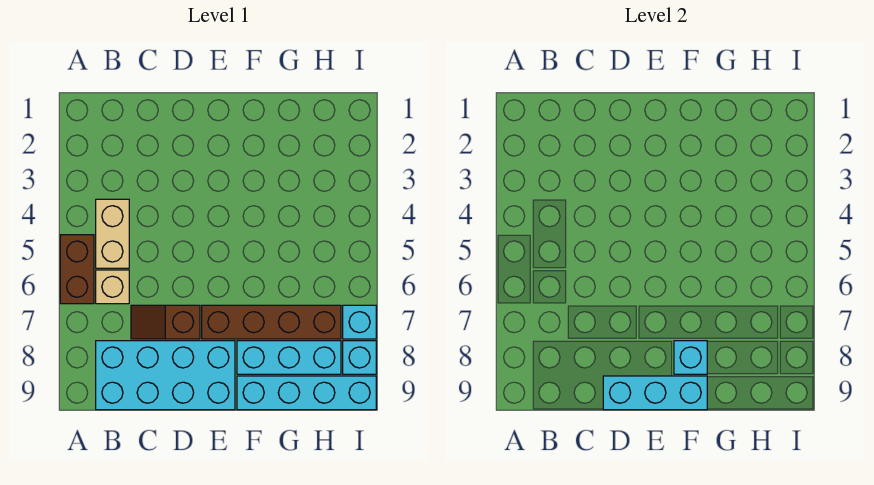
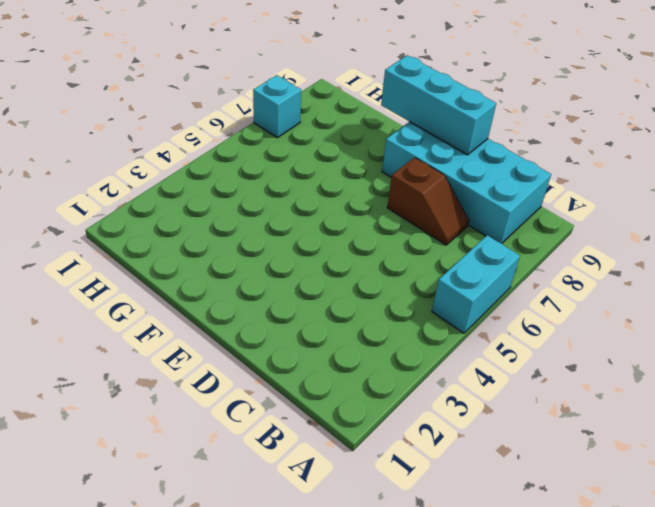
cyan brick A5:A6 level 1 -> brown brick A5:A6 level 1
none -> tan brick B4:B5 level 1
none -> tan brick B6 level 1
none -> brown brick E7:H7 level 1

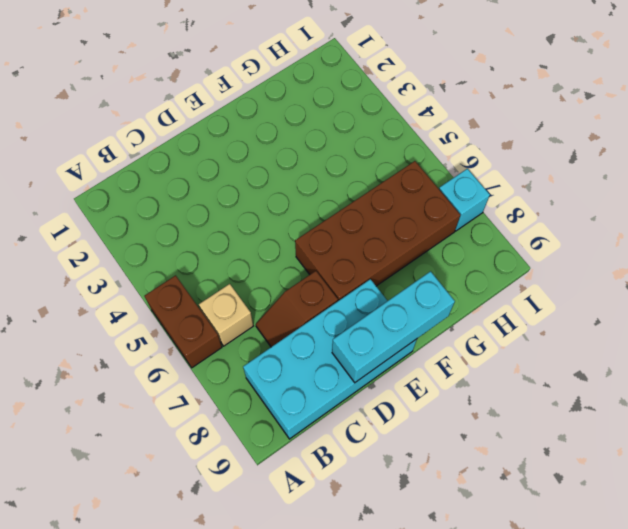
brown brick E6:H7 level 1 -> brown brick E7:H7 level 1
none -> tan brick B4:B5 level 1
none -> cyan brick F8:H8 level 1
none -> cyan brick F9:I9 level 1

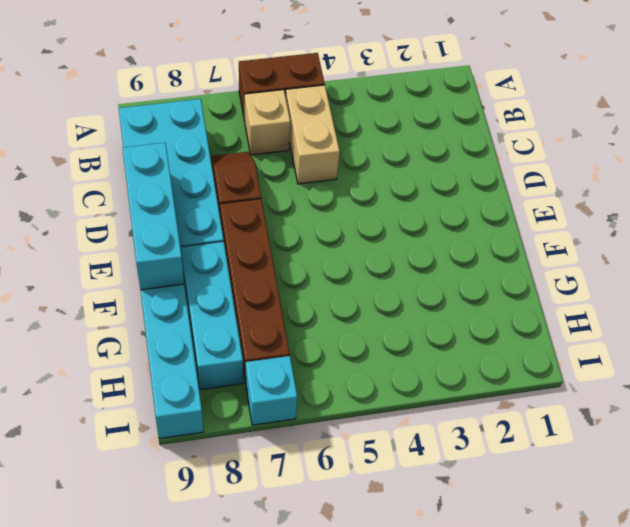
tan brick B5:C5 level 1 -> tan brick B4:B5 level 1
none -> cyan brick I8 level 1
none -> cyan brick F8 level 2

